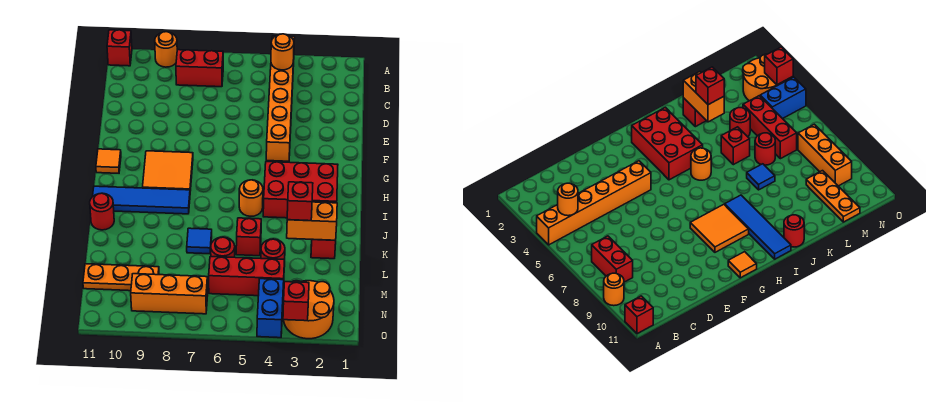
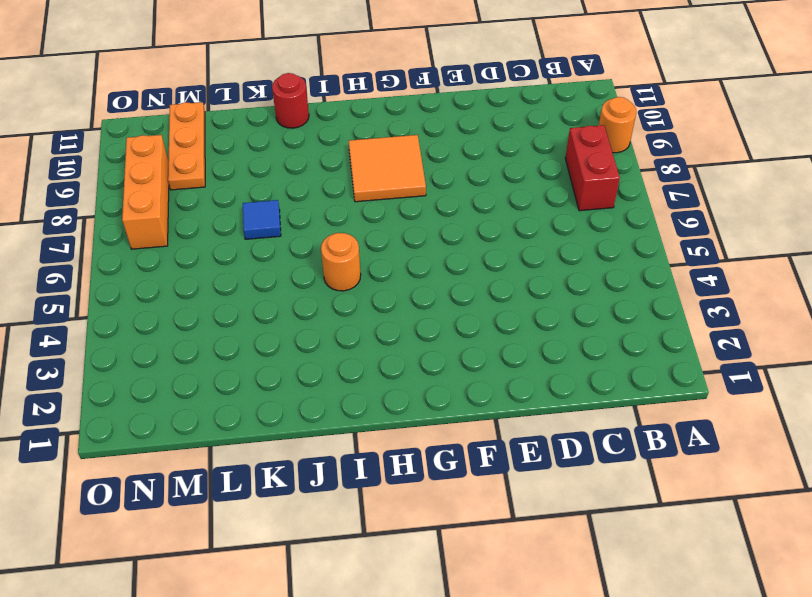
none -> orange brick A4:F4 level 1
none -> red brick A11 level 1
none -> orange tile G11 level 1

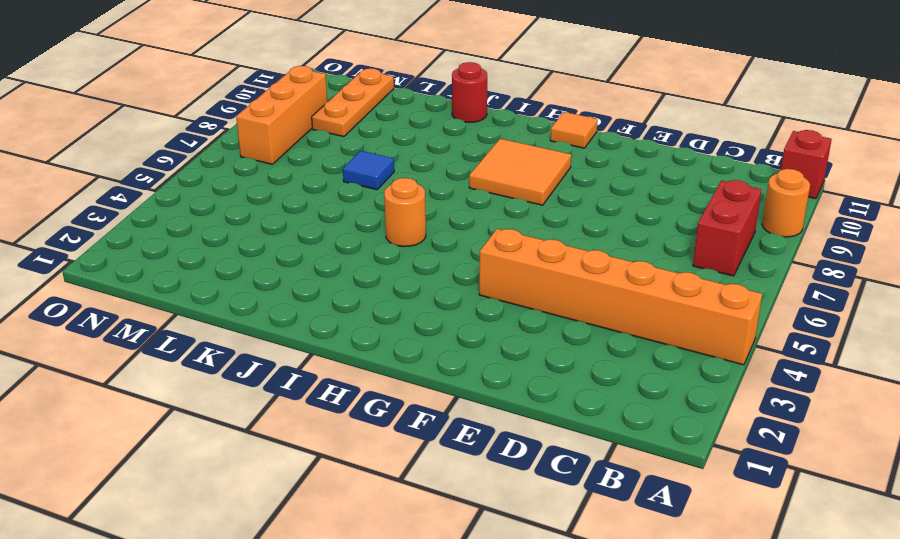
none -> red brick H2:I4 level 1
none -> blue tile I8:I11 level 1
none -> red brick K2 level 1

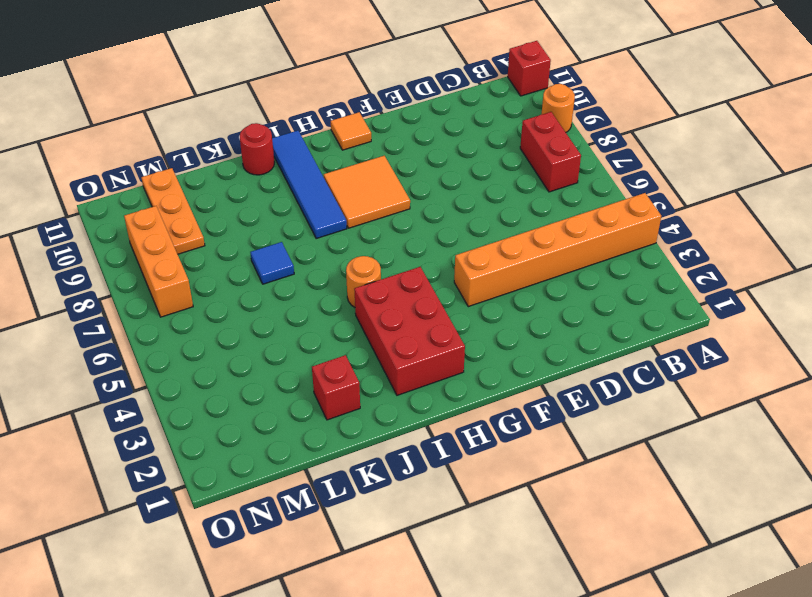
none -> red brick K5 level 1
none -> red round brick L4 level 1
none -> red round brick L6 level 1

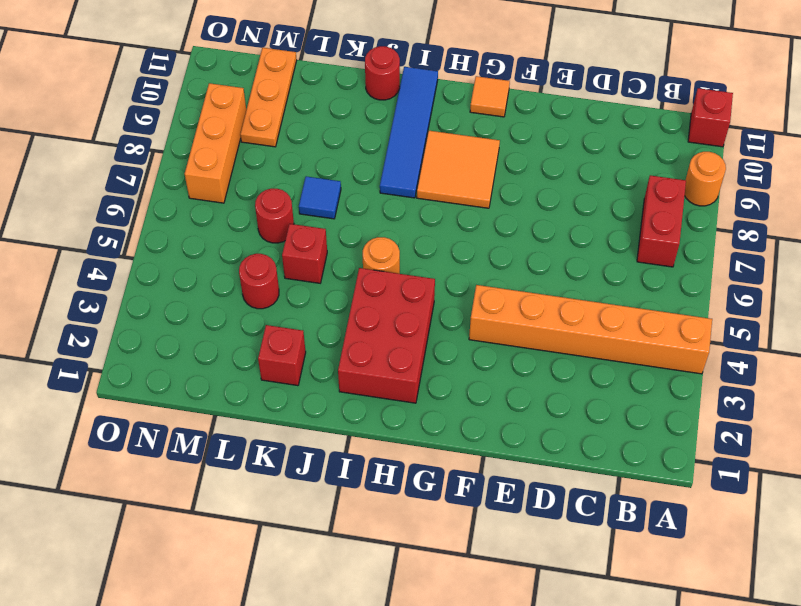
none -> red brick M4:M6 level 1
none -> orange round brick N2:O3 level 1
none -> blue brick N4:O4 level 1

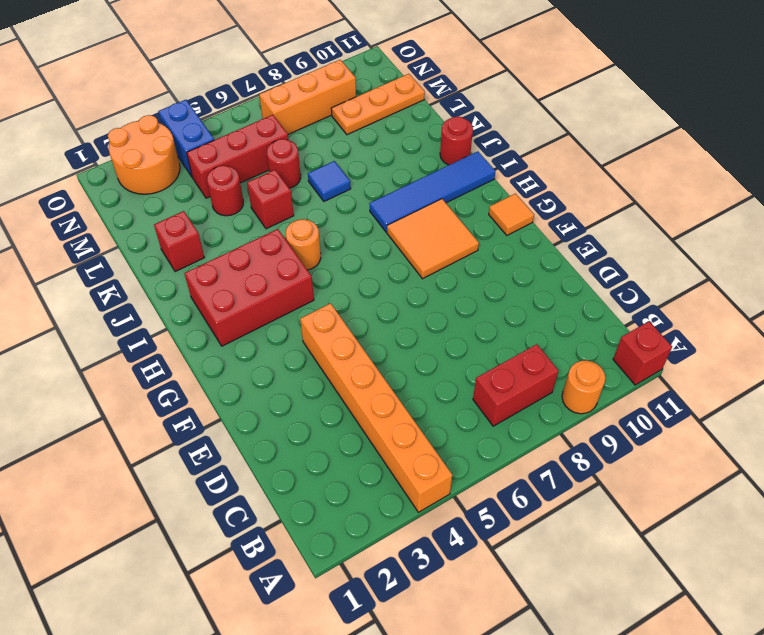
none -> orange round brick B4 level 2
none -> orange brick K2:K3 level 2
none -> red brick O3 level 2

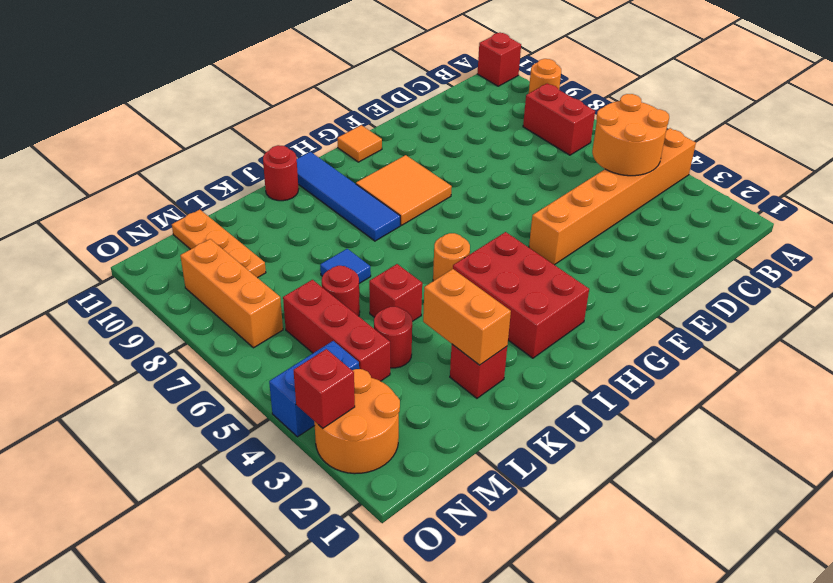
orange round brick B4:C5 level 2 -> orange round brick B4 level 2
none -> red brick K3 level 3

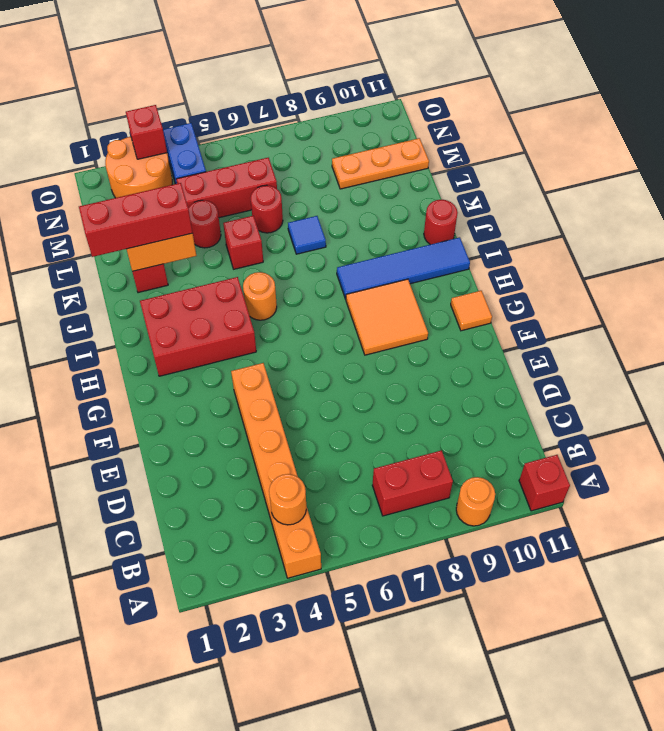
red brick K1:K3 level 3 -> red brick K3 level 3
none -> orange brick N7:N9 level 1

